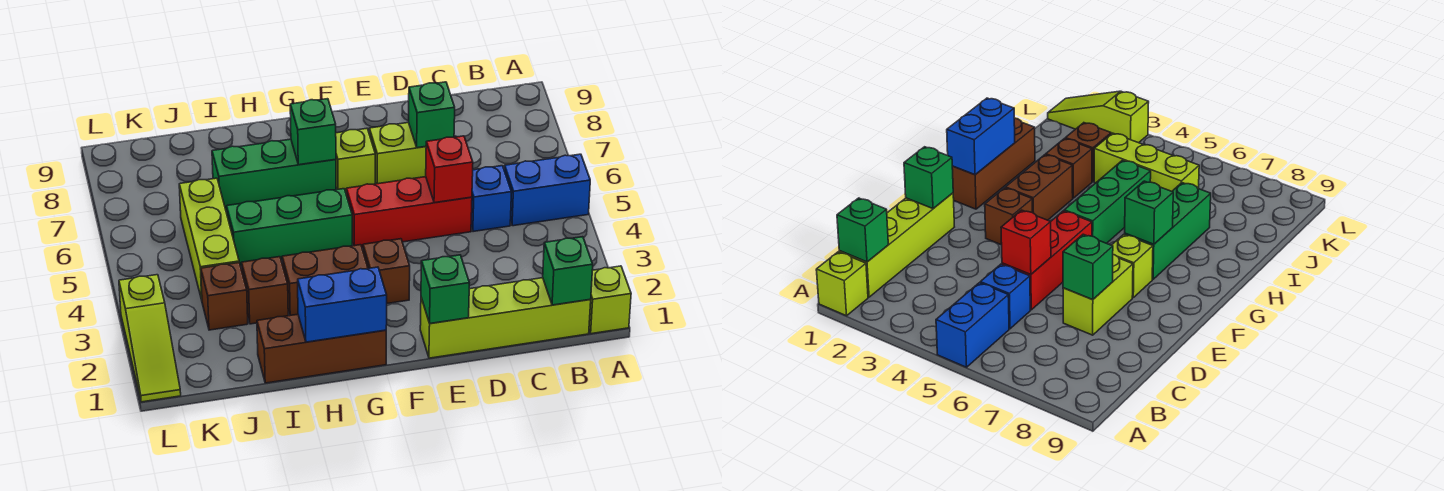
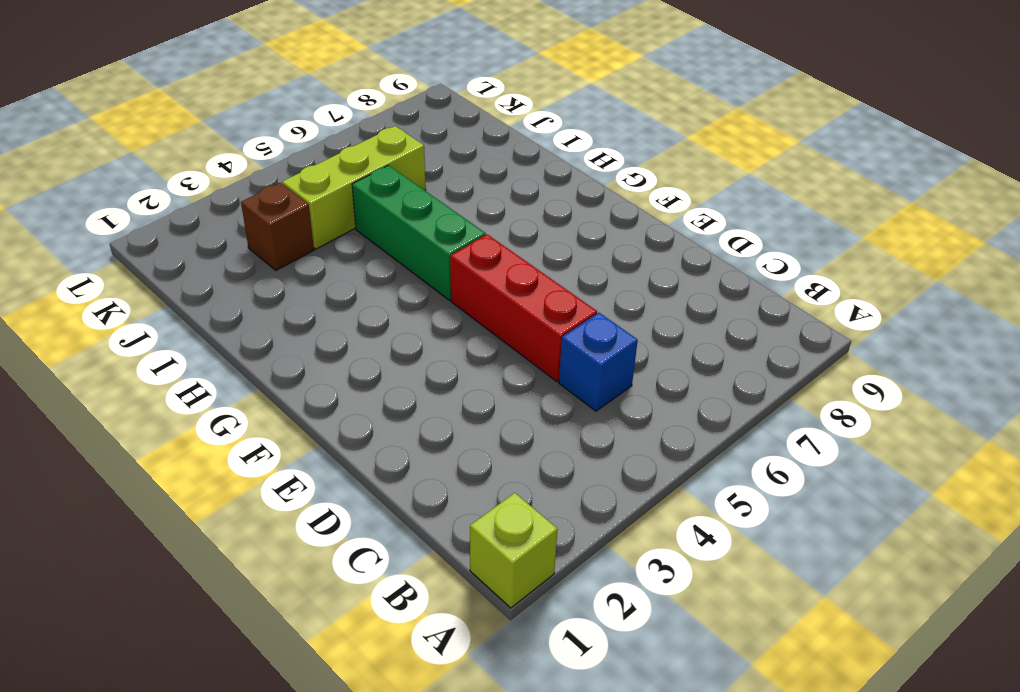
none -> blue brick A5:B5 level 1
none -> lime brick B1:E1 level 1
none -> lime brick D7:E7 level 1

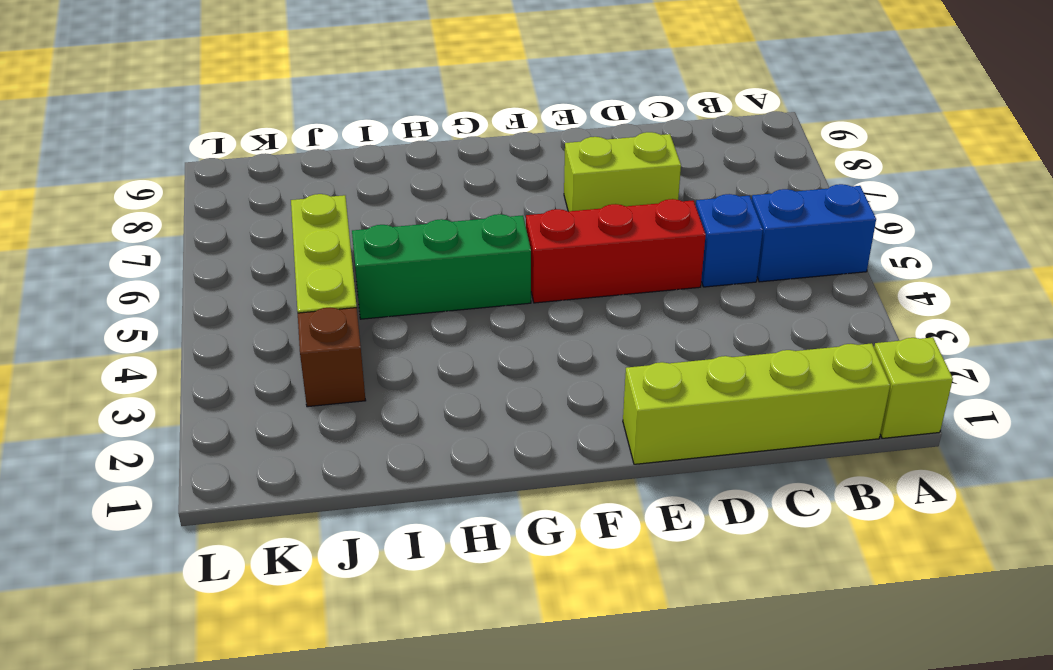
none -> brown brick F3 level 1
none -> lime brick F7 level 1
none -> brown brick G1:I1 level 1

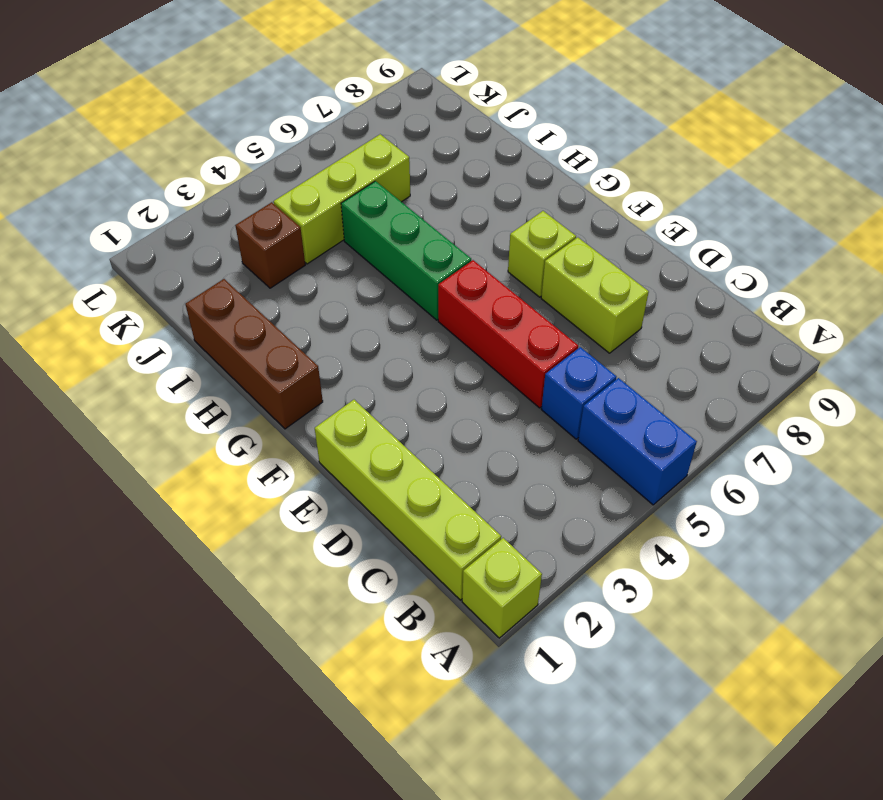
none -> brown brick F3 level 1
none -> brown brick G3:H3 level 1
none -> green brick G7:I7 level 1

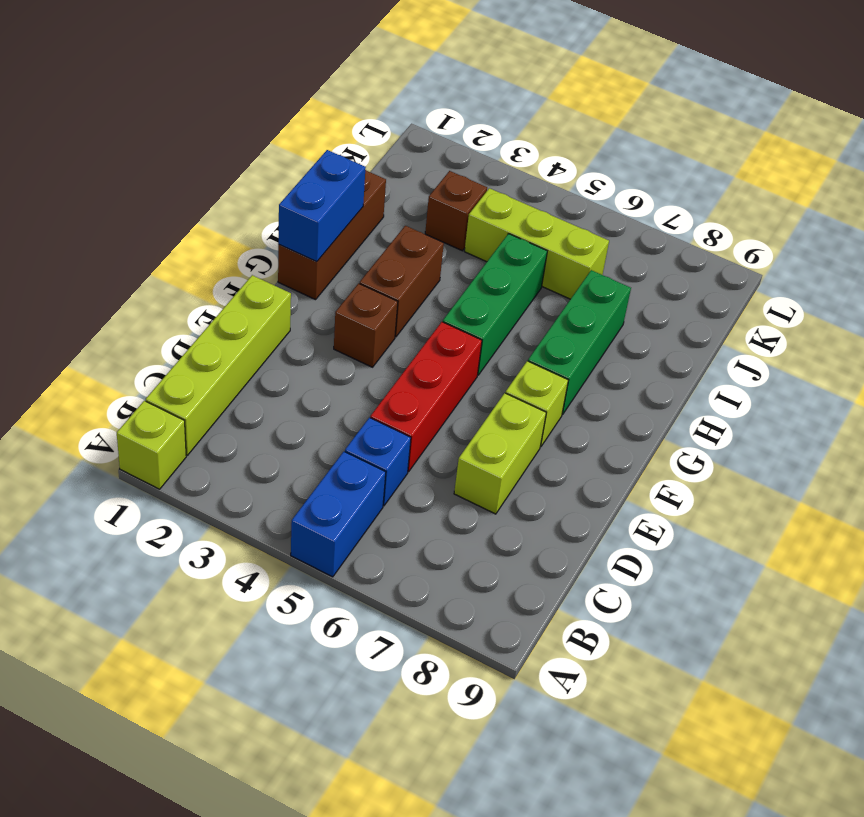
none -> brown brick I3 level 1
none -> lime slope L1:L3 level 1 top 3
none -> green brick B1 level 2

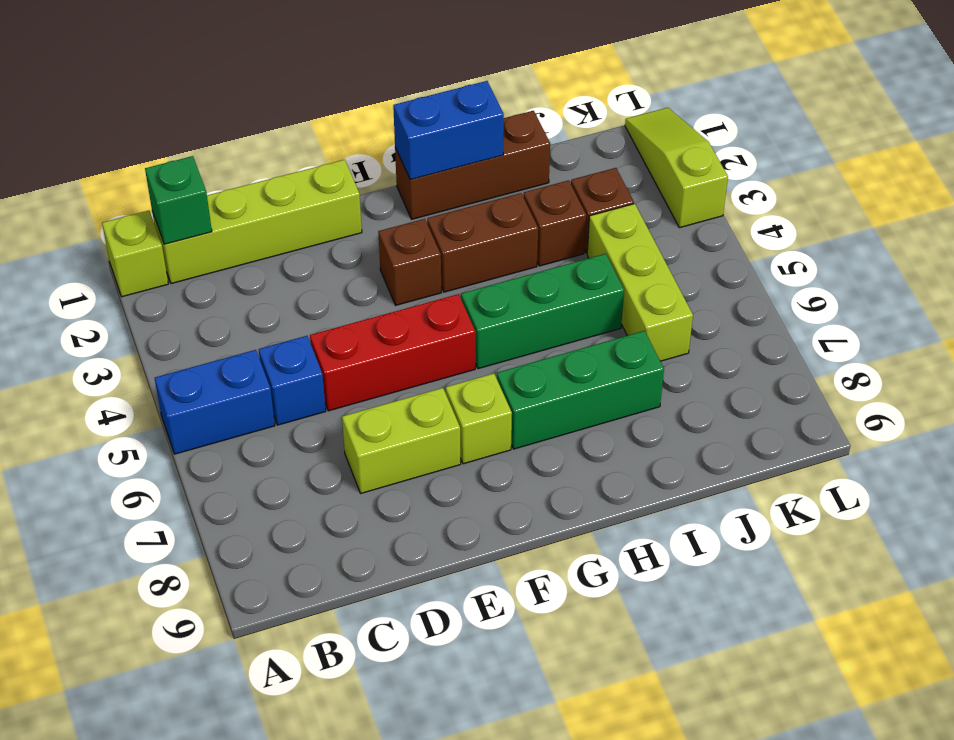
none -> red brick D5 level 2
none -> green brick D7 level 2
none -> green brick E1 level 2

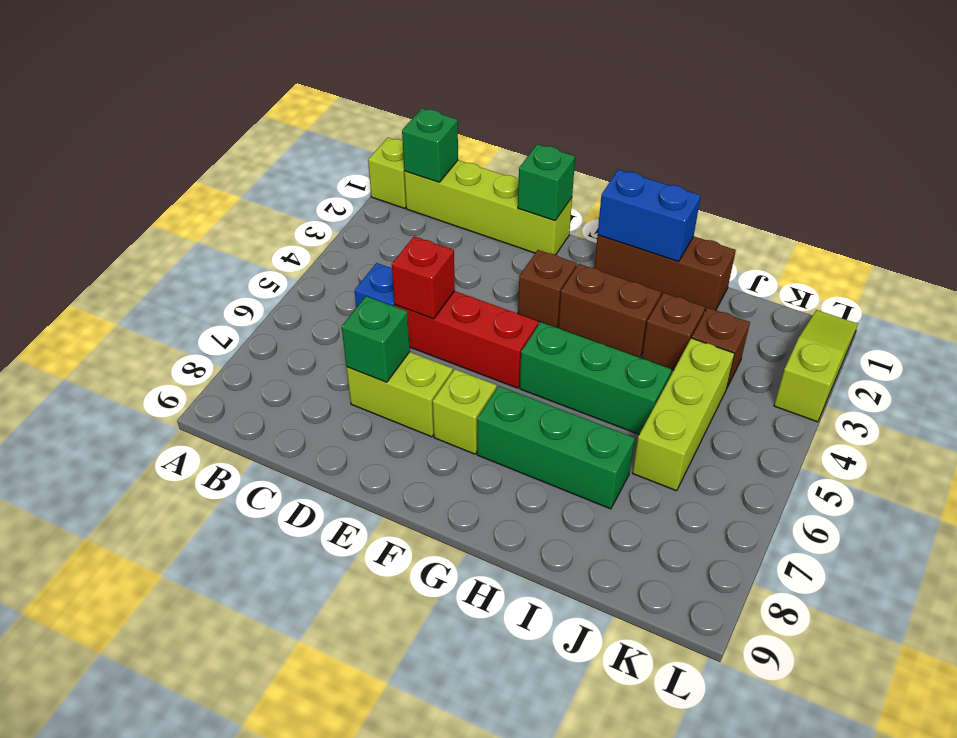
none -> blue brick A5:B5 level 1
none -> green brick G7 level 2

